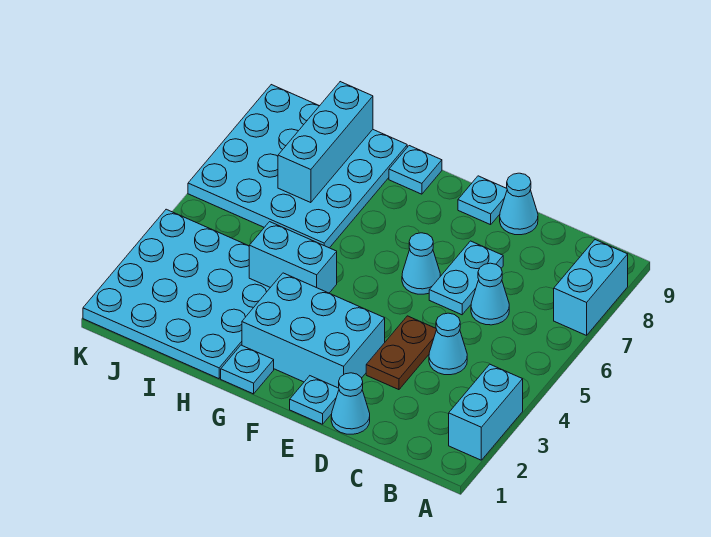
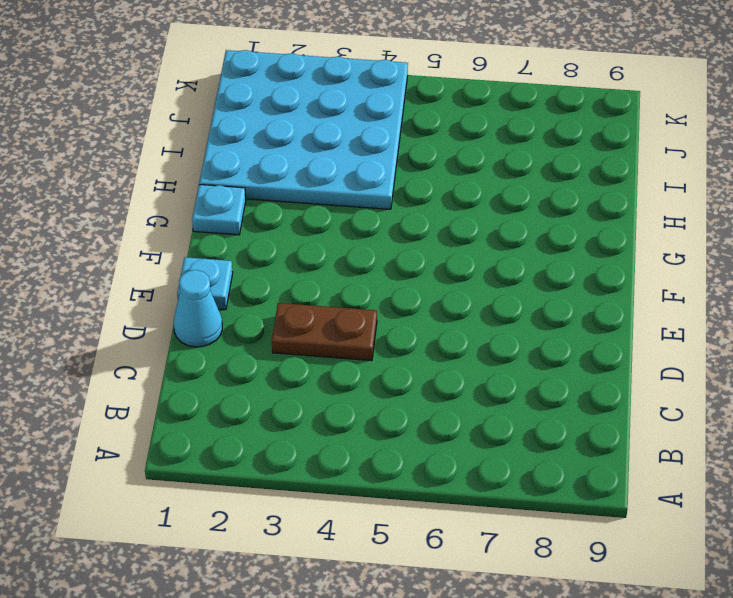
none -> cyan brick A2:A3 level 1
none -> cyan brick A7:A8 level 1
none -> cyan cone C4 level 1

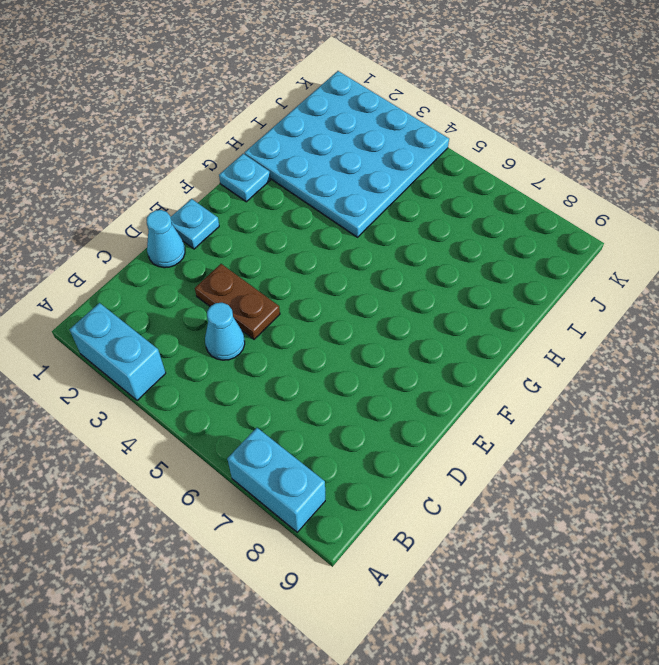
none -> cyan cone C6 level 1
none -> cyan plate D6:D7 level 1
none -> cyan cone D9 level 1

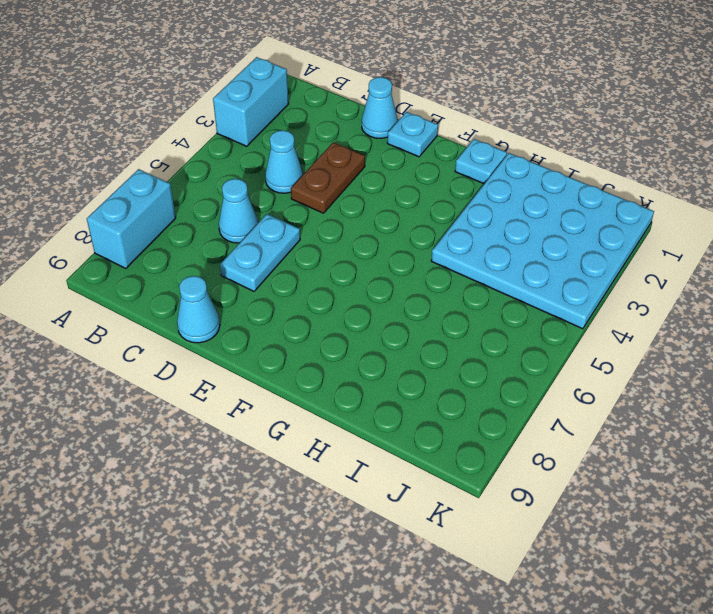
none -> cyan brick E2:G3 level 1
none -> cyan cone E6 level 1
none -> cyan plate E9 level 1

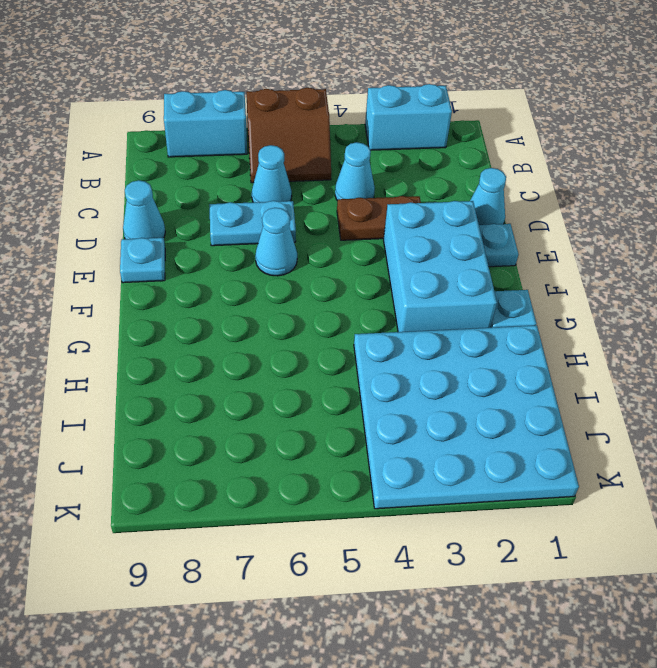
brown slope A5:B6 level 1 top A -> none
none -> cyan plate G9 level 1
none -> cyan plate H6:K9 level 1
none -> cyan brick G4:H4 level 2

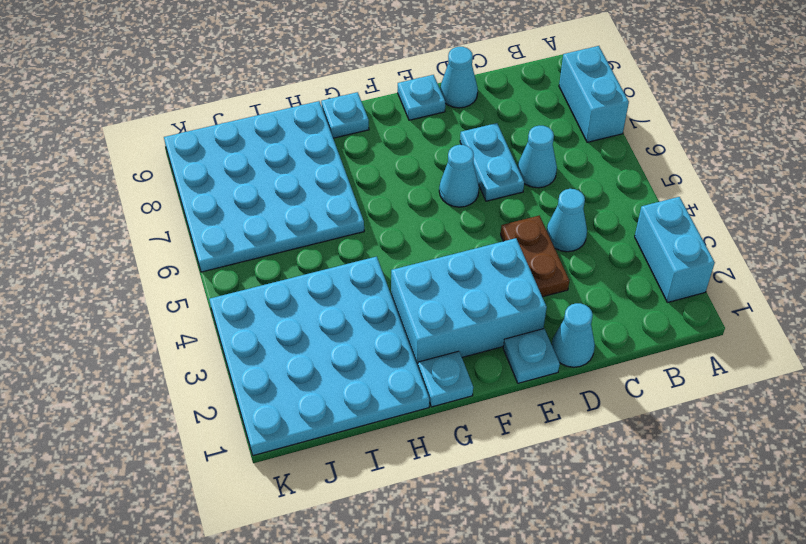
none -> cyan brick G4:H4 level 2
none -> cyan brick I7:I9 level 2

